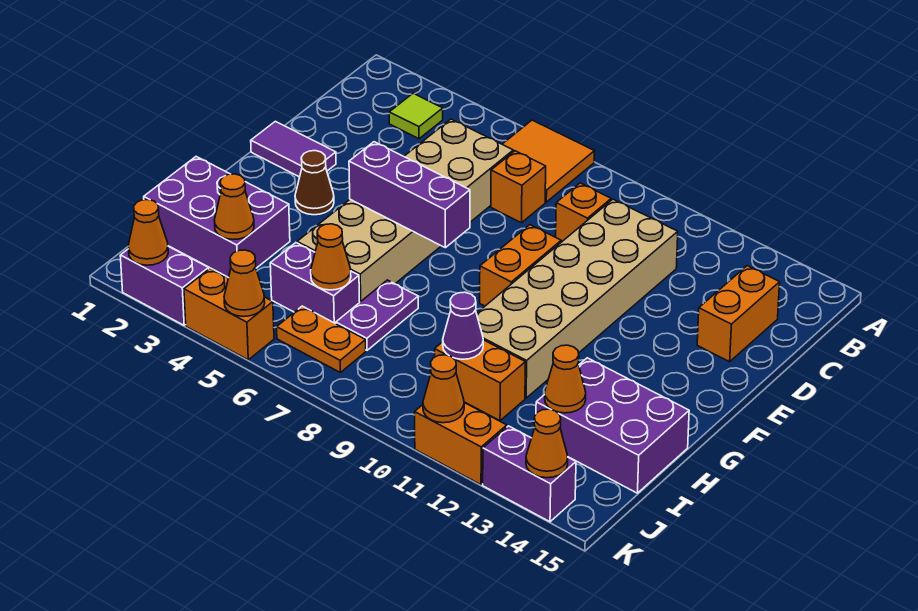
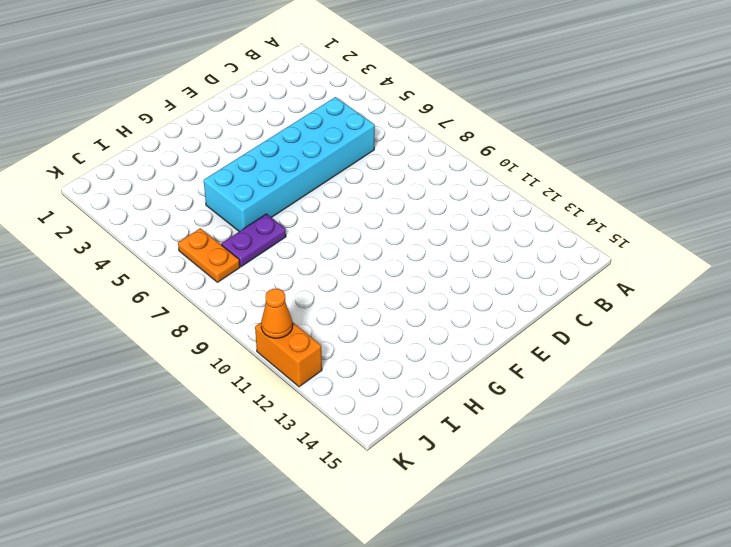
cyan brick C5:H6 level 1 -> tan brick C5:H6 level 1
none -> orange tile A6:B7 level 1
none -> lime tile B3 level 1
none -> orange brick C7 level 1

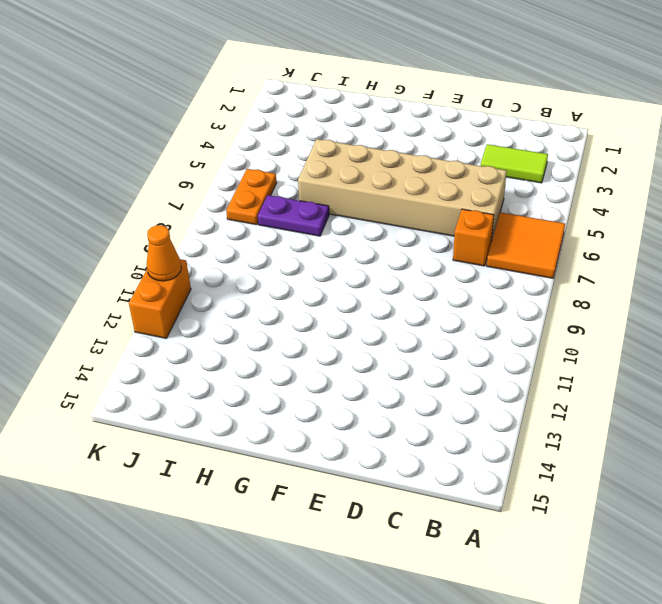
lime tile B3:C3 level 1 -> lime tile B3 level 1
none -> orange brick C9 level 1
none -> tan brick C10:H11 level 1
none -> orange brick C14:D14 level 1

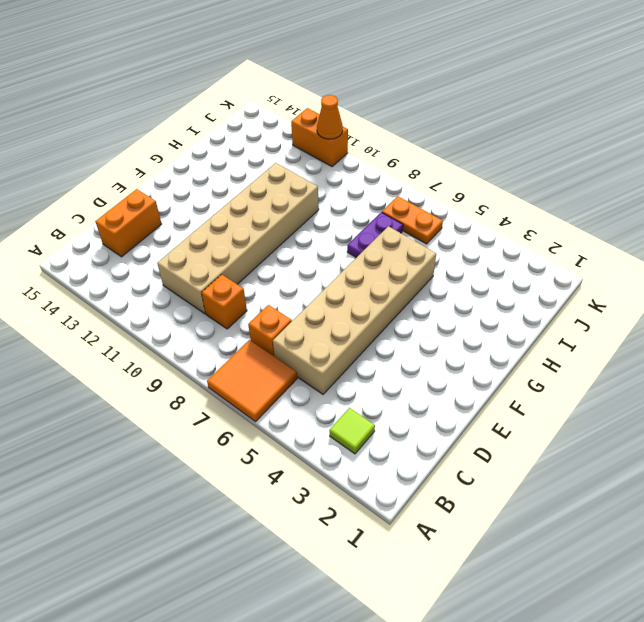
none -> purple tile E1:E2 level 1
none -> orange brick E9:F9 level 1
none -> brown cone F3 level 1

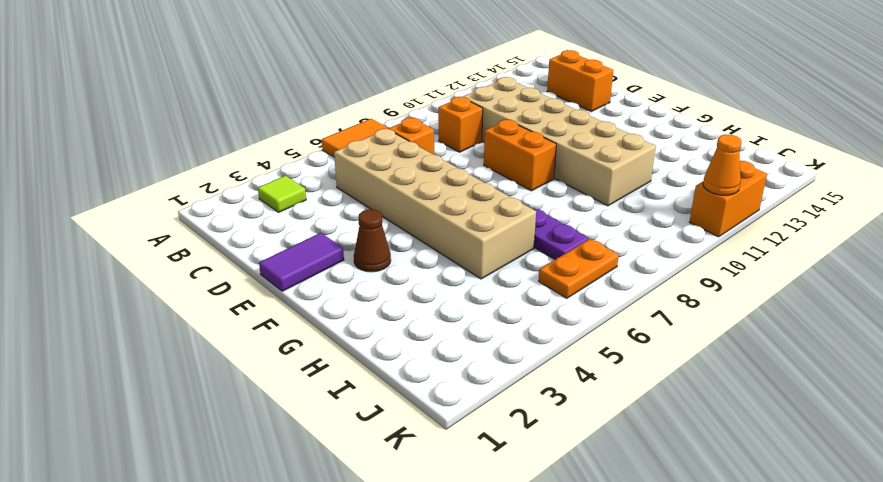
none -> purple brick H1:I3 level 1
none -> purple brick H13:I15 level 1
none -> purple brick I5:I6 level 1

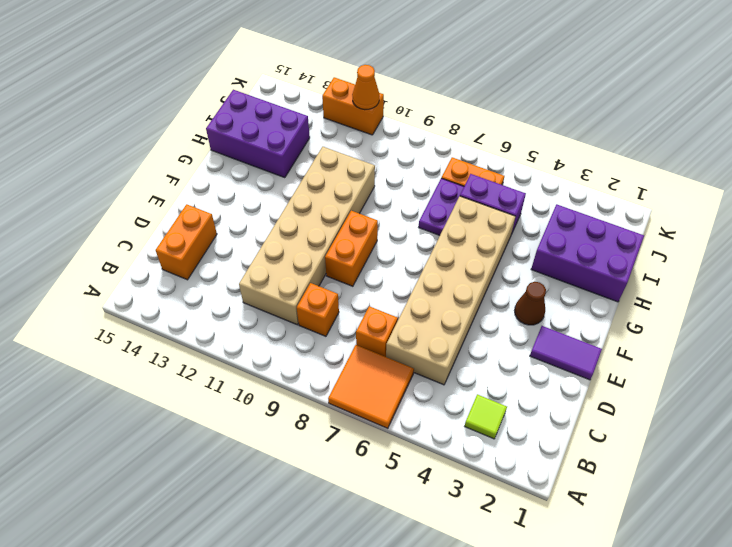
none -> orange brick I10:I11 level 1
none -> purple brick K2:K3 level 1
none -> orange brick K4:K5 level 1

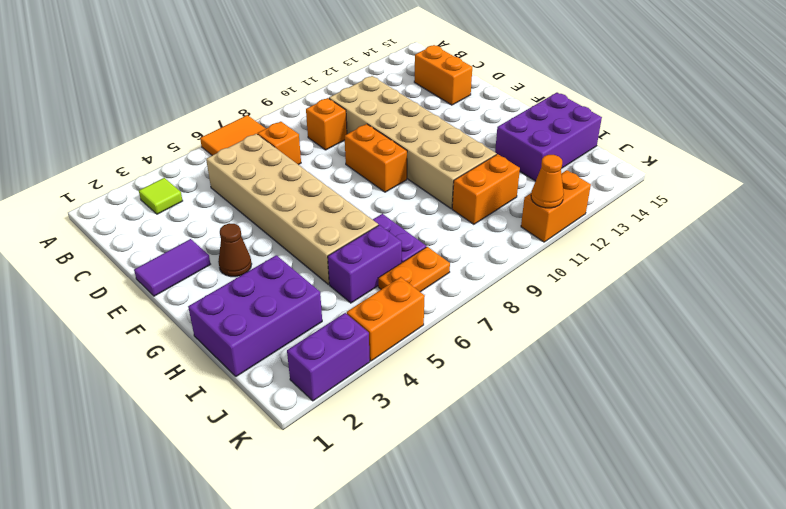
none -> purple brick K13:K14 level 1
none -> purple brick F5:F7 level 2
none -> orange cone I3 level 2

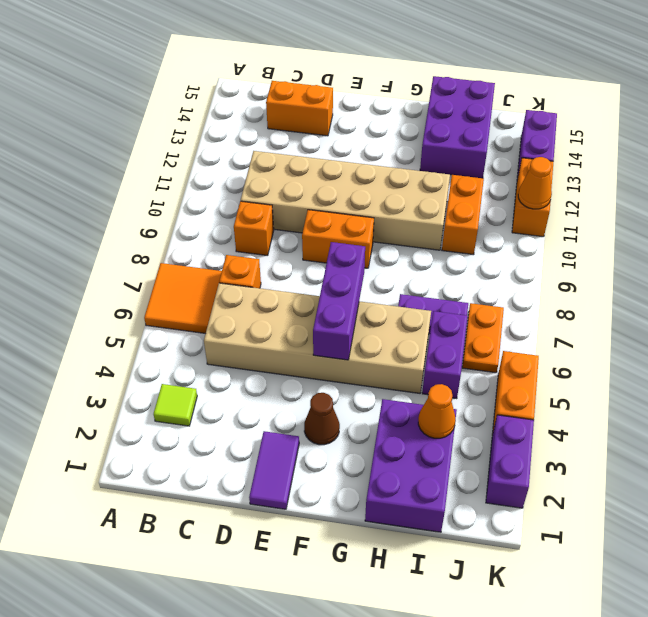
none -> orange cone I6 level 2
none -> purple cone I10 level 2
none -> orange cone I13 level 2

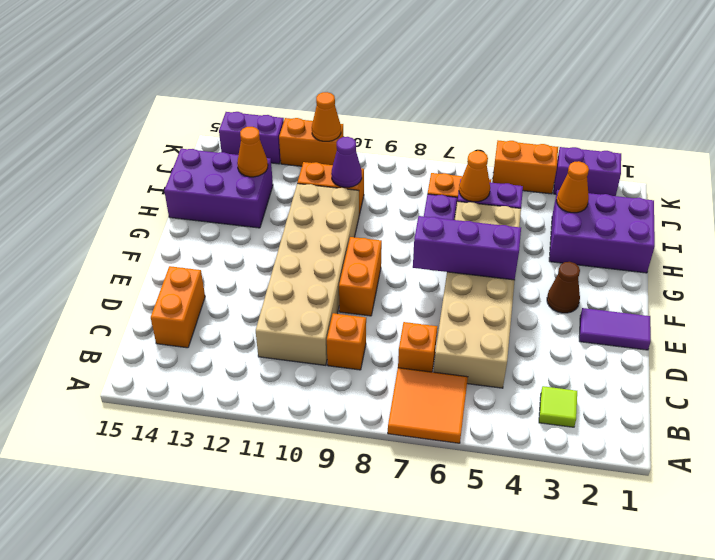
none -> orange cone K2 level 2
none -> orange cone K5 level 2
none -> orange cone K14 level 2

